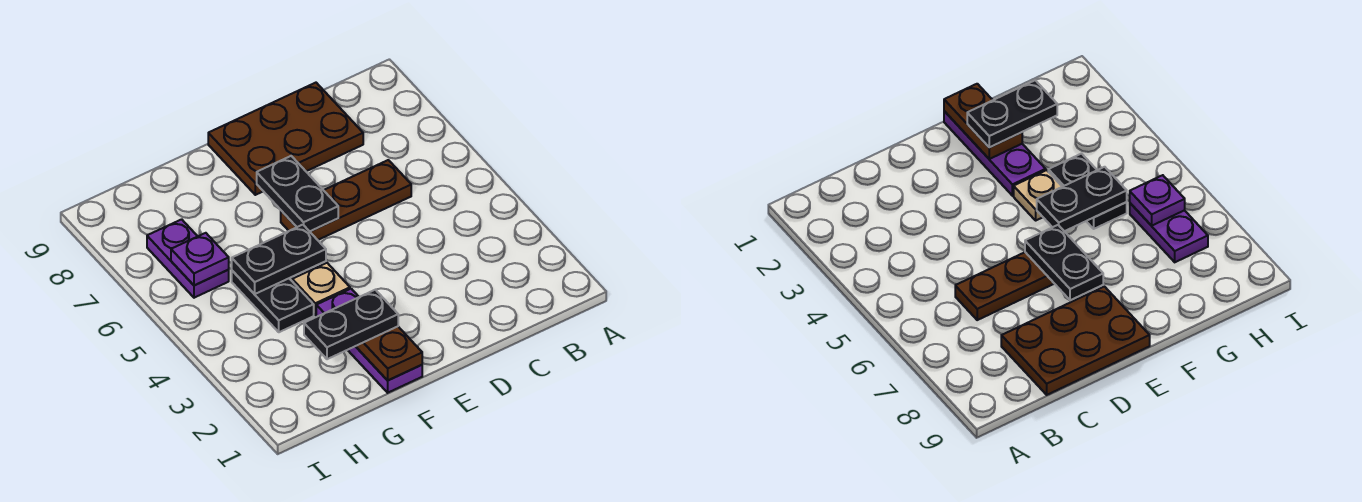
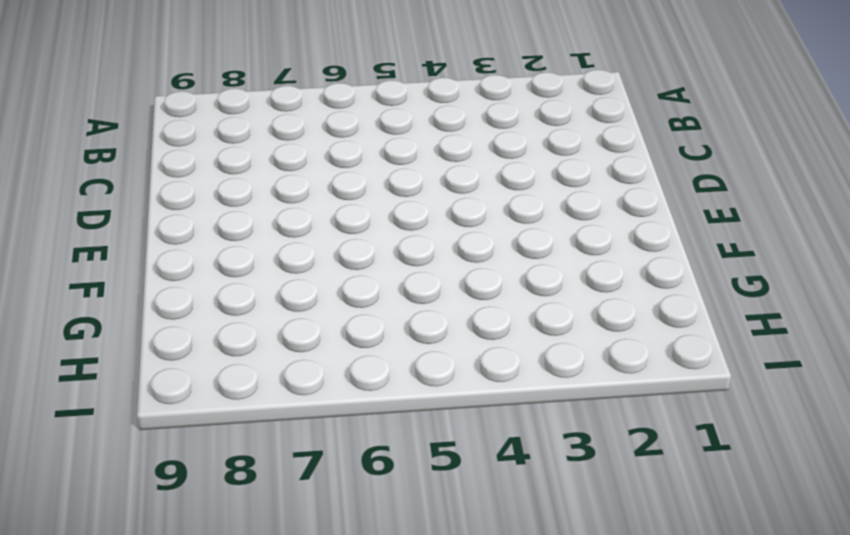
none -> brown plate C6:E6 level 1
none -> brown plate C8:E9 level 1

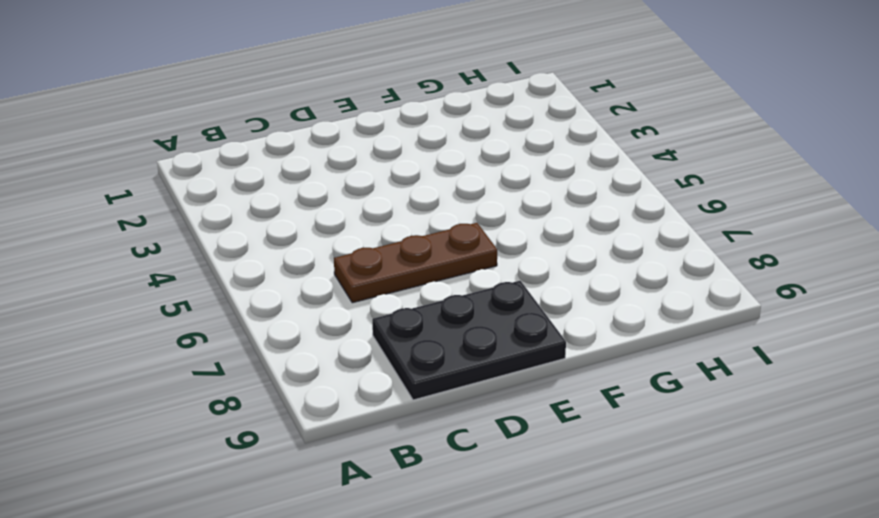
black plate C8:E9 level 1 -> brown plate C8:E9 level 1
none -> purple plate F1:F3 level 1
none -> tan plate F4 level 1

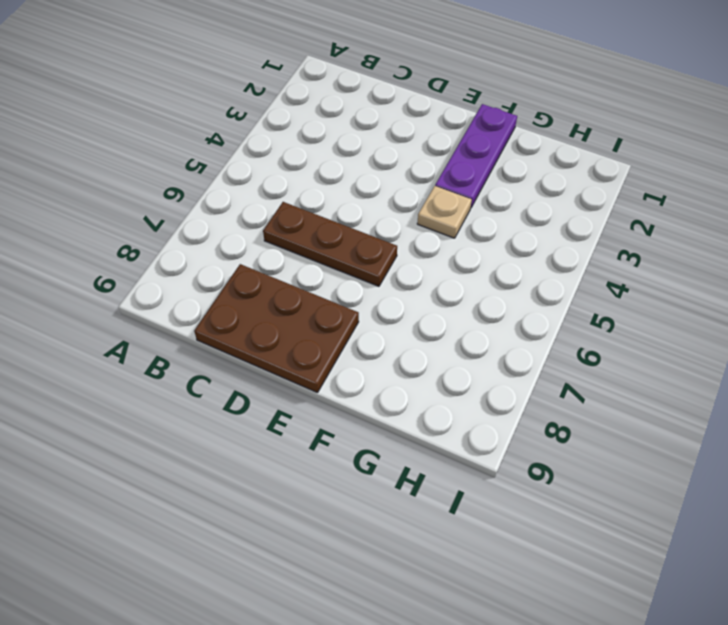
none -> black plate G4:G5 level 1
none -> purple plate H6:H7 level 1

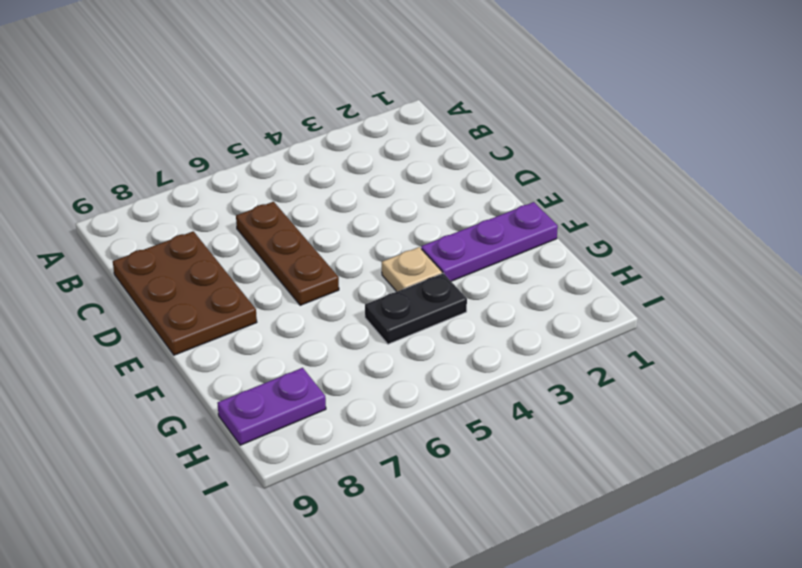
purple plate H8:H9 level 1 -> purple plate H6:H7 level 1
none -> black plate E6:E7 level 2
none -> brown plate F1:F2 level 2

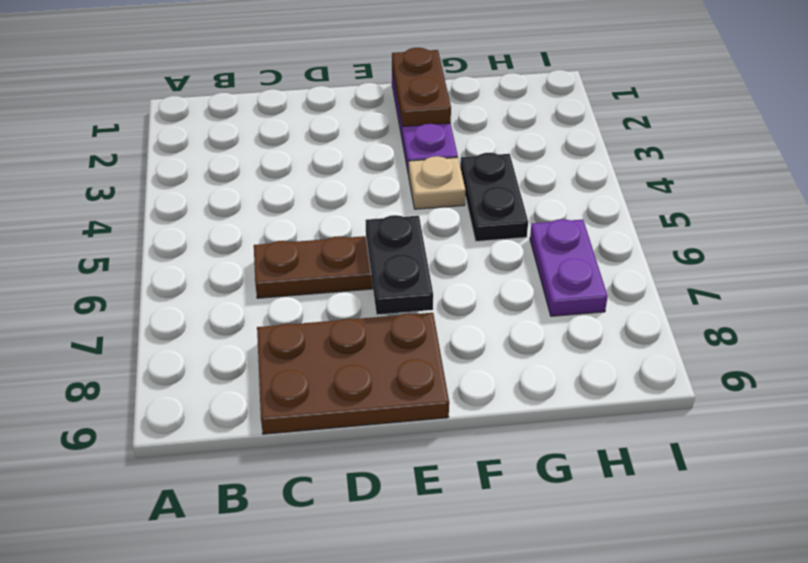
none -> black plate F5:G5 level 2
none -> purple plate H6 level 2

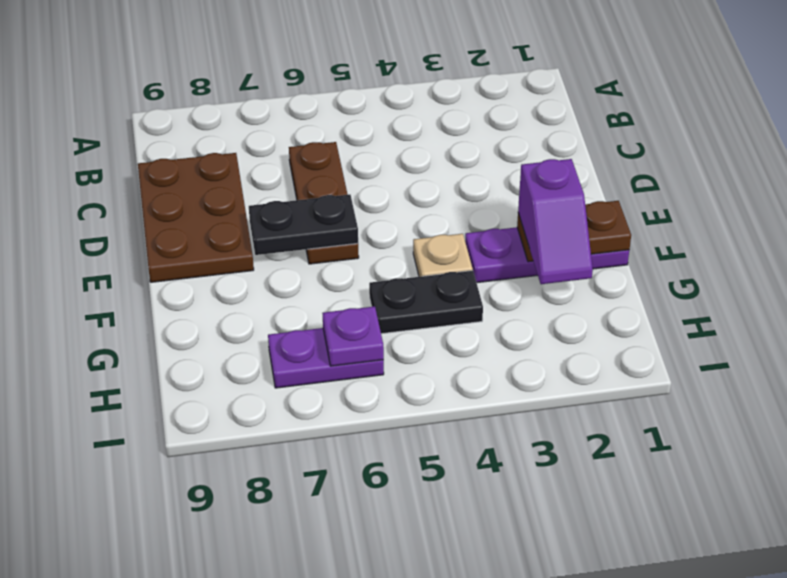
purple slope F2:G2 level 3 top F -> black plate F2:G2 level 3
none -> black plate F5:G5 level 2

